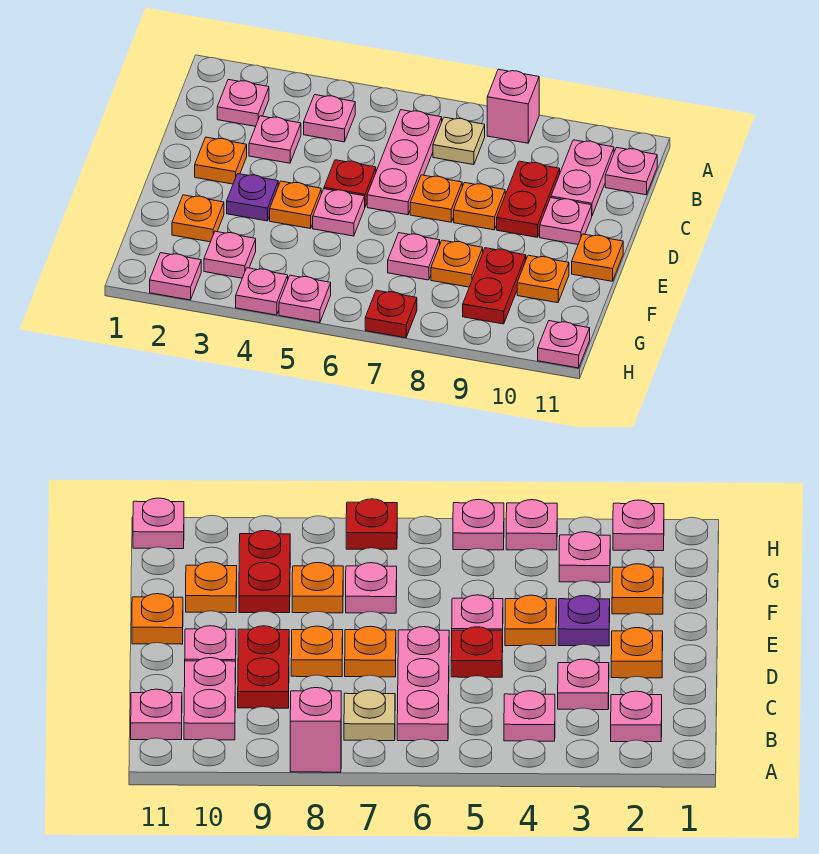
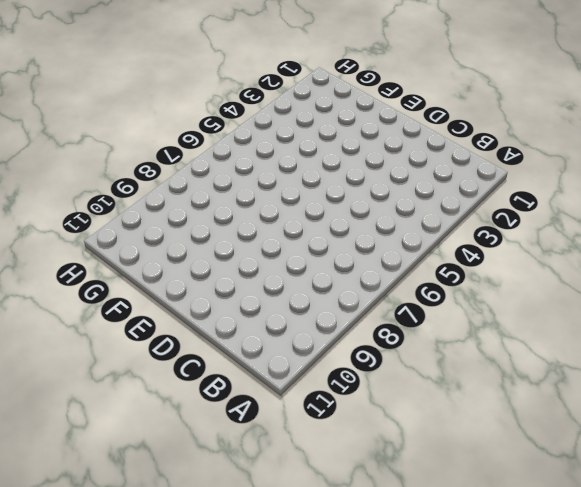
none -> pink brick A8 level 1
none -> pink plate B2 level 1
none -> pink plate B4 level 1

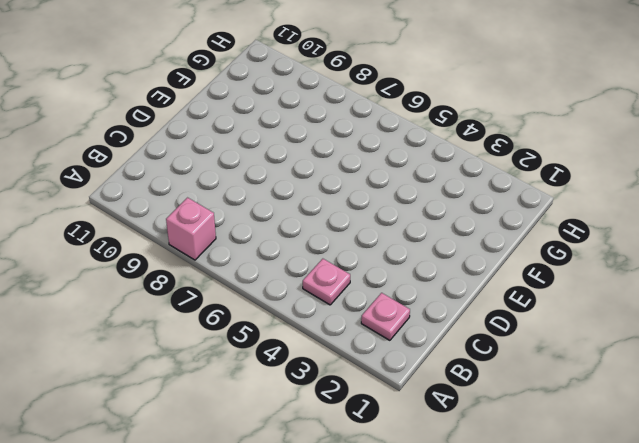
none -> pink plate B6:D6 level 1
none -> tan plate B7 level 1
none -> pink plate B10:C10 level 1

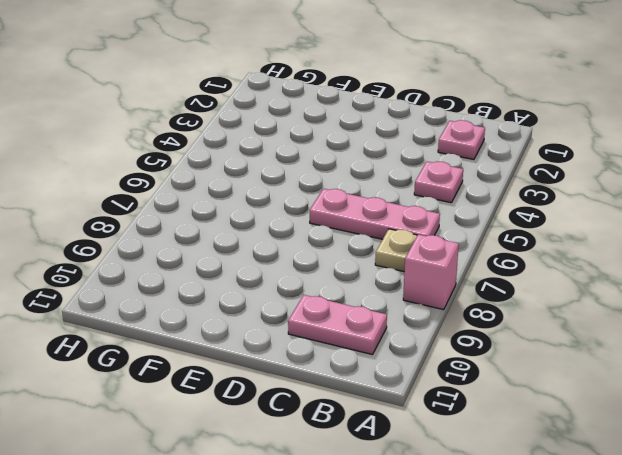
none -> pink plate B11 level 1
none -> pink plate C3 level 1
none -> red plate C9:D9 level 1

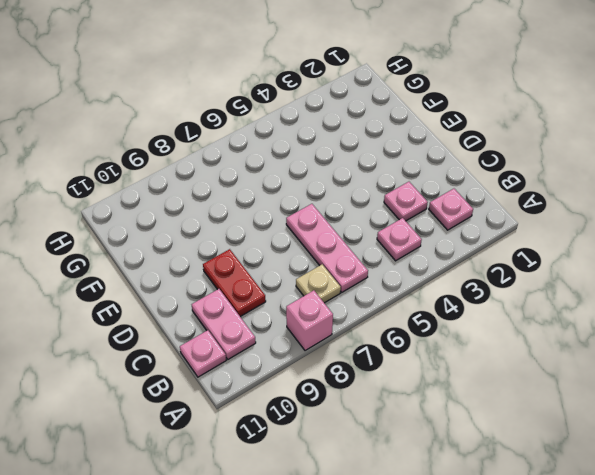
none -> orange plate D2 level 1
none -> red plate D5 level 1
none -> orange plate D7 level 1

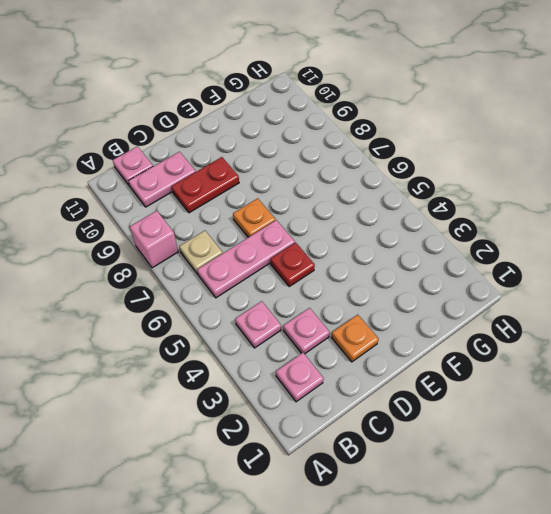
none -> orange plate D8 level 1
none -> pink plate D10 level 1
none -> purple plate E3 level 1

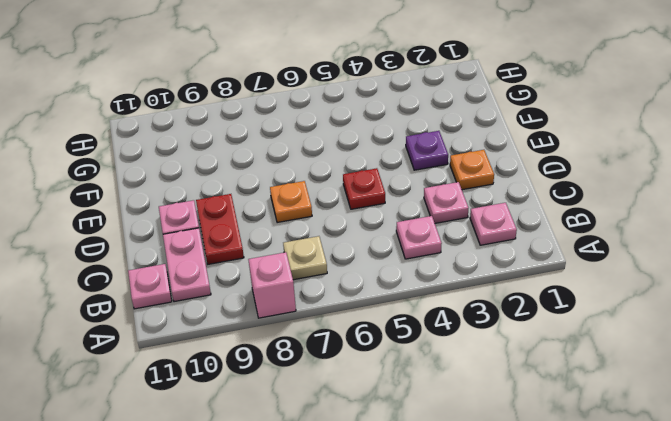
none -> pink plate B6:D6 level 1
none -> orange plate D8 level 1
none -> orange plate E4 level 1

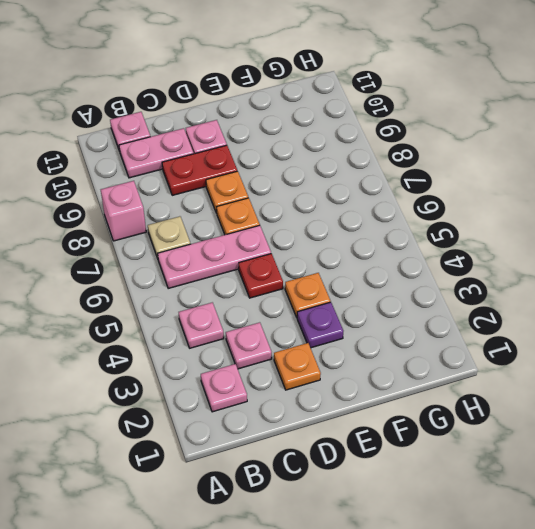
none -> pink plate E5 level 1
none -> orange plate E11 level 1
none -> orange plate F2 level 1

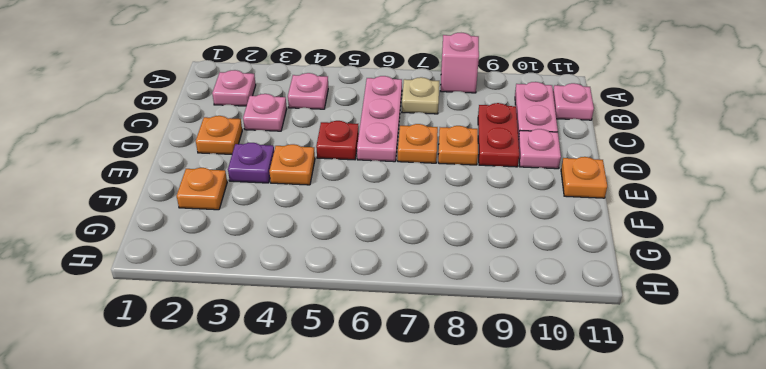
none -> pink plate E5 level 1
none -> pink plate F7 level 1
none -> orange plate F8 level 1

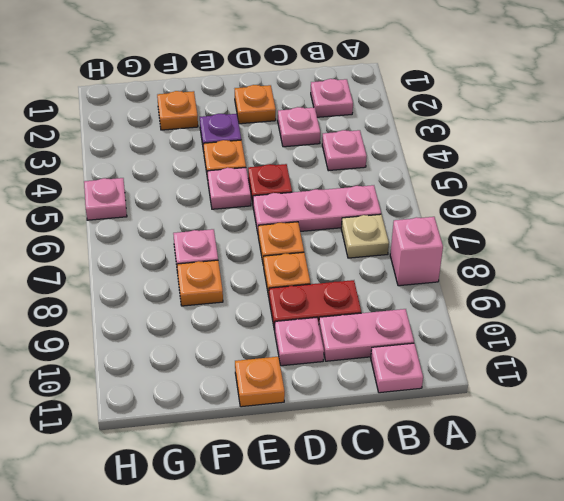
none -> red plate F9:G9 level 1
none -> orange plate F10 level 1
none -> pink plate G3 level 1

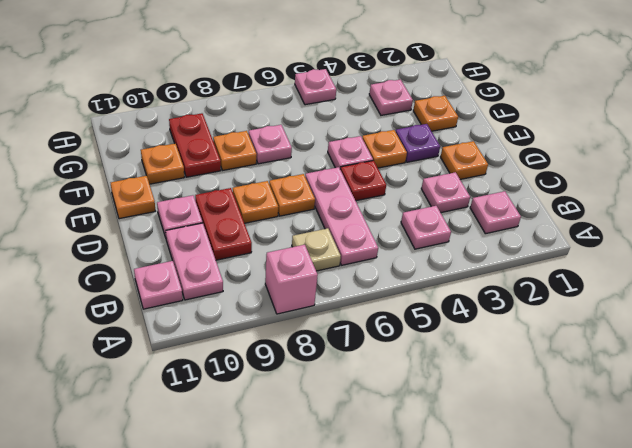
none -> pink plate H2 level 1
none -> pink plate H4 level 1
none -> red plate H7 level 1

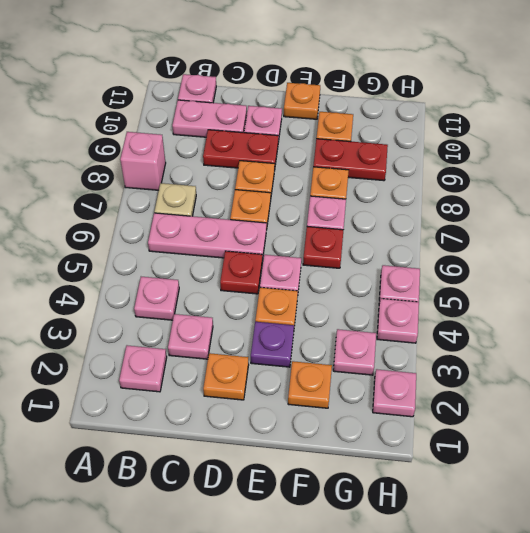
red plate F6 level 1 -> red plate H7 level 1
none -> pink plate H11 level 1

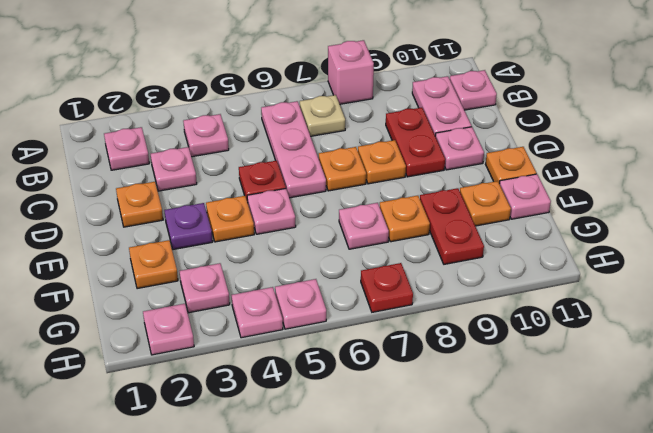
pink plate F11 level 1 -> pink plate H11 level 1

